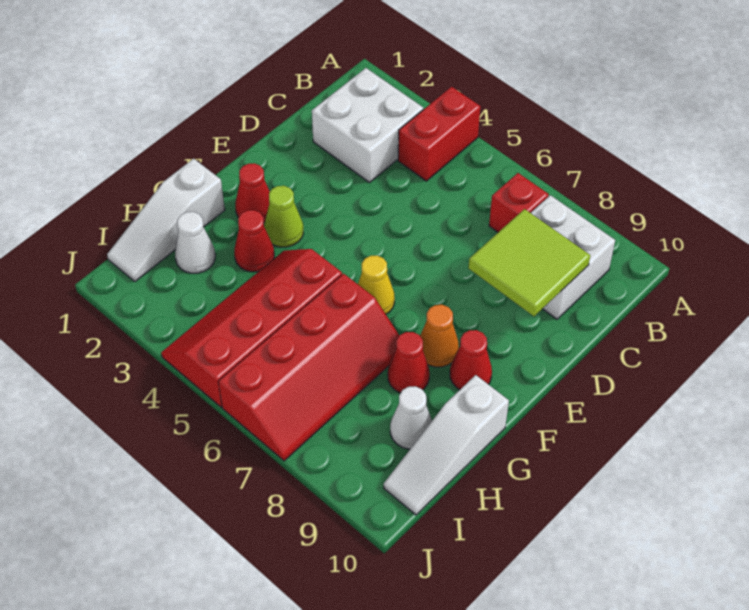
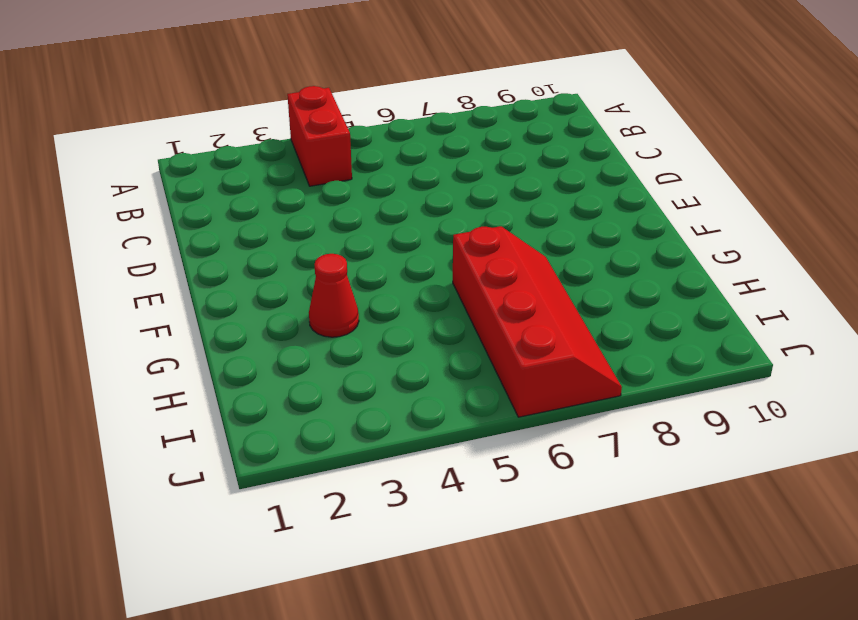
none -> white brick B2:C3 level 1
none -> red brick B7 level 1
none -> white brick B8:C9 level 1

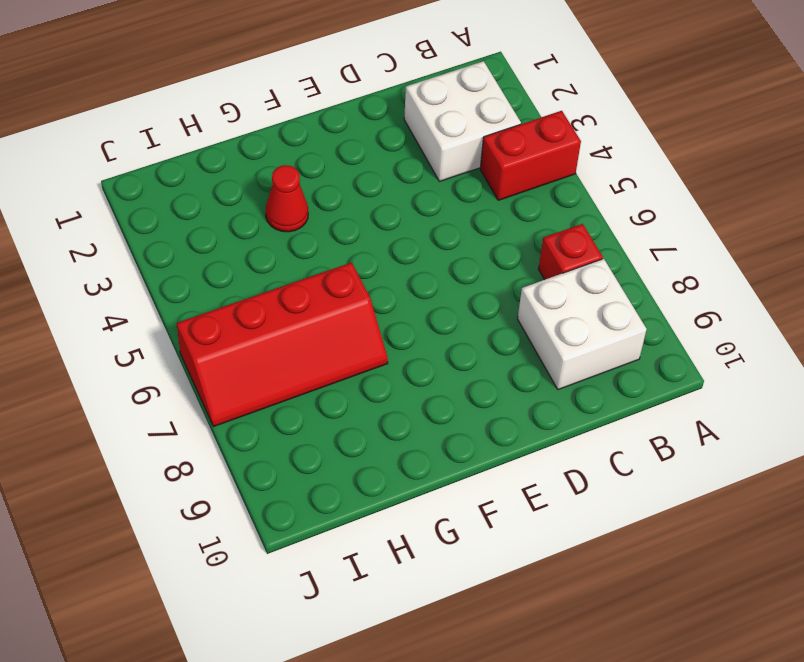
none -> red cone F2 level 1
none -> lime cone F3 level 1
none -> yellow cone F6 level 1

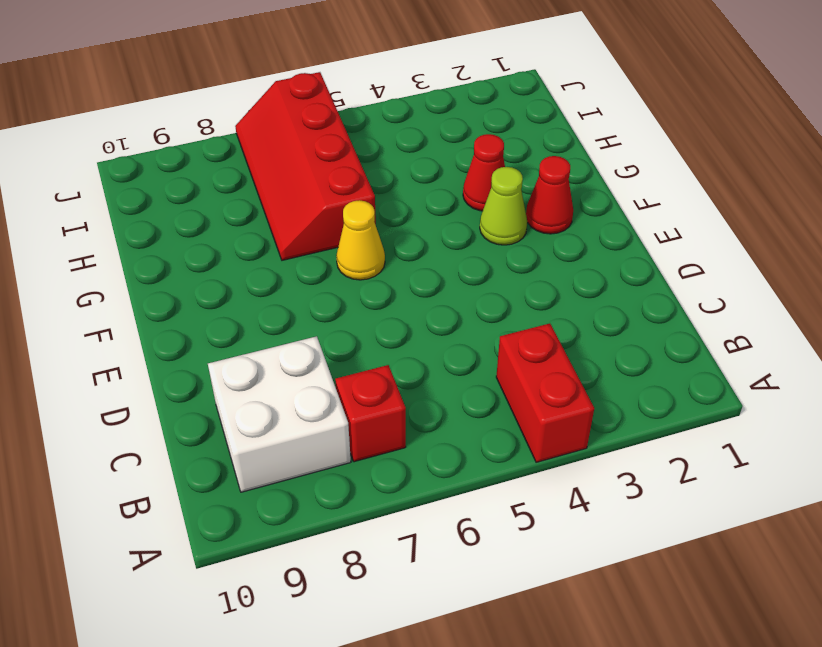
none -> white brick B2:C3 level 1
none -> orange cone F8 level 1
none -> red cone F9 level 1

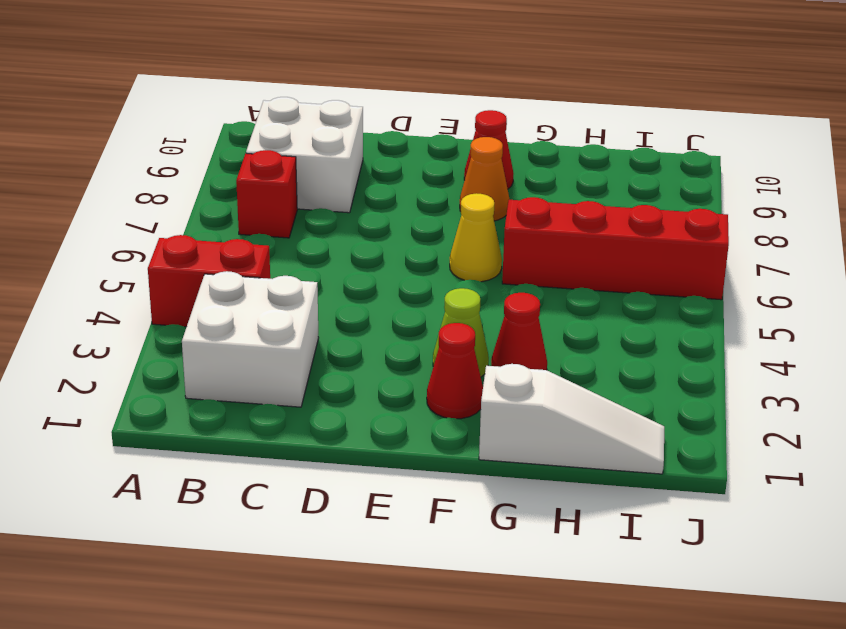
none -> red slope G4:J5 level 1 top 5
none -> red cone G8 level 1
none -> white slope G10:I10 level 1 top G

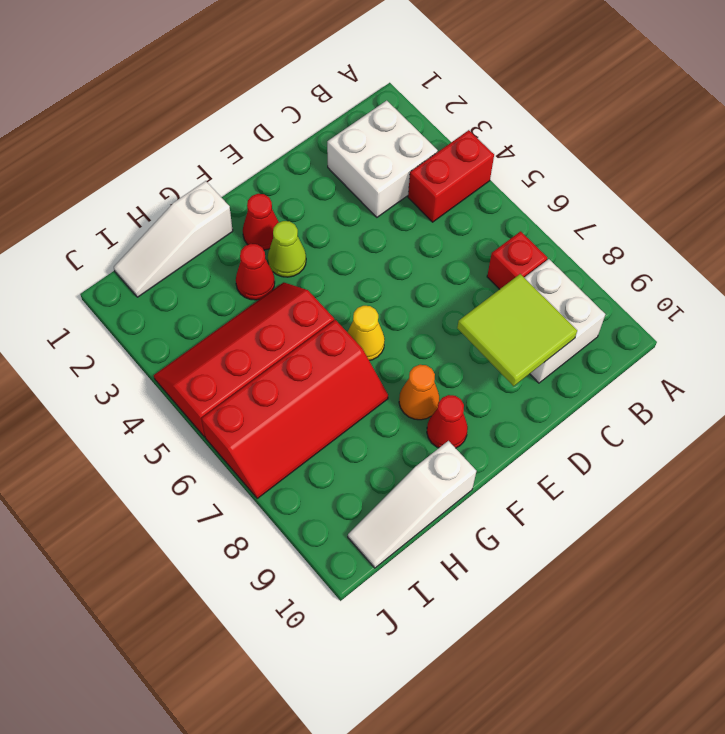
none -> red cone G8 level 1
none -> white cone H2 level 1
none -> white cone H9 level 1

